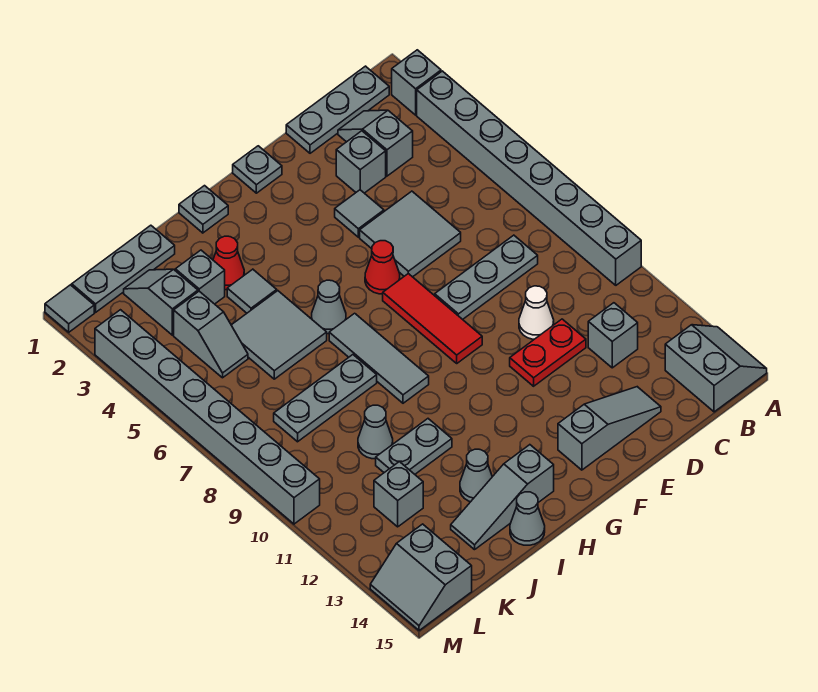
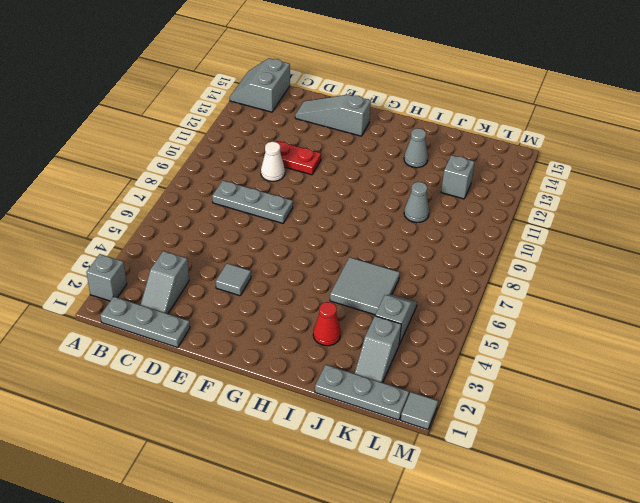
none -> grey brick A3:A10 level 1
none -> grey brick C12 level 1
none -> grey brick D3 level 1
none -> grey tile D5:E6 level 1

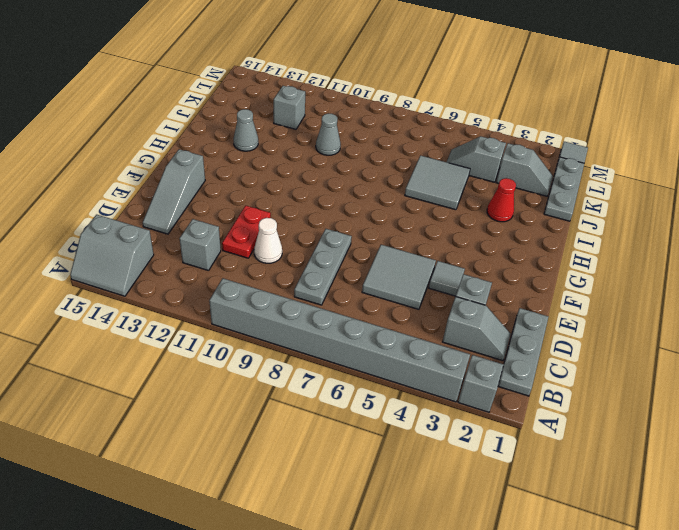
none -> grey plate F1 level 1
none -> red cone F6 level 1
none -> red tile F7:F9 level 1
none -> grey plate H1 level 1

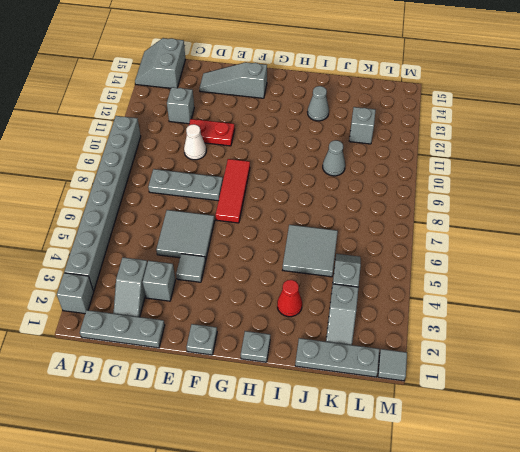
none -> red cone F6 level 1
none -> grey cone H6 level 1
none -> grey tile H7:H9 level 1
none -> grey slope H14:J14 level 1 top H

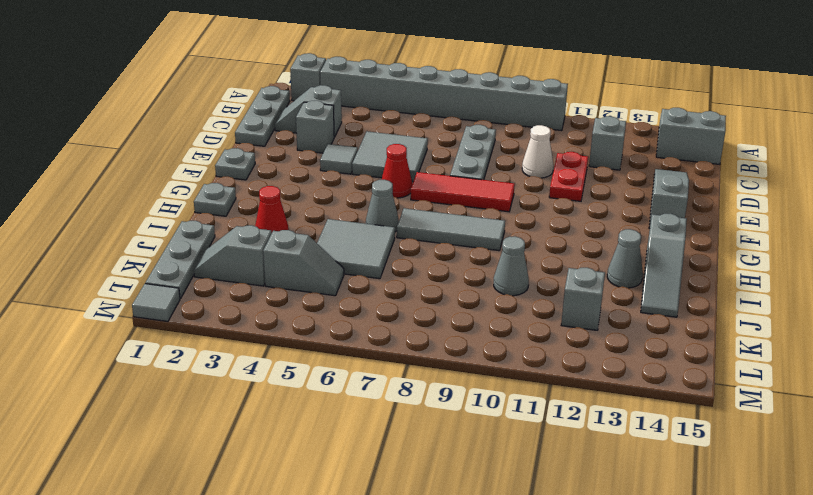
none -> grey tile I4 level 1
none -> grey plate I8:K8 level 1
none -> grey plate I11:J11 level 1
none -> grey cone I15 level 1

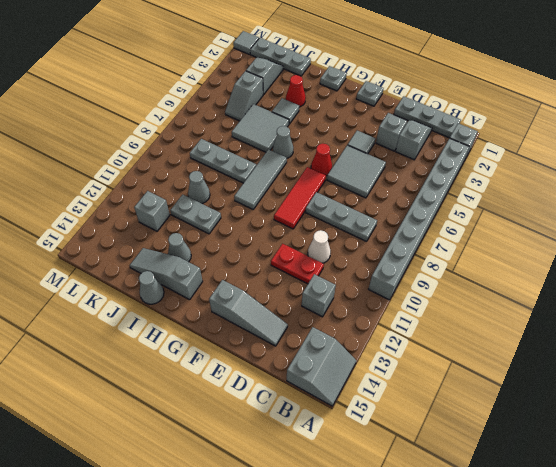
none -> grey brick J3 level 1
none -> grey slope L14:M15 level 1 top L
none -> grey brick M3:M10 level 1

